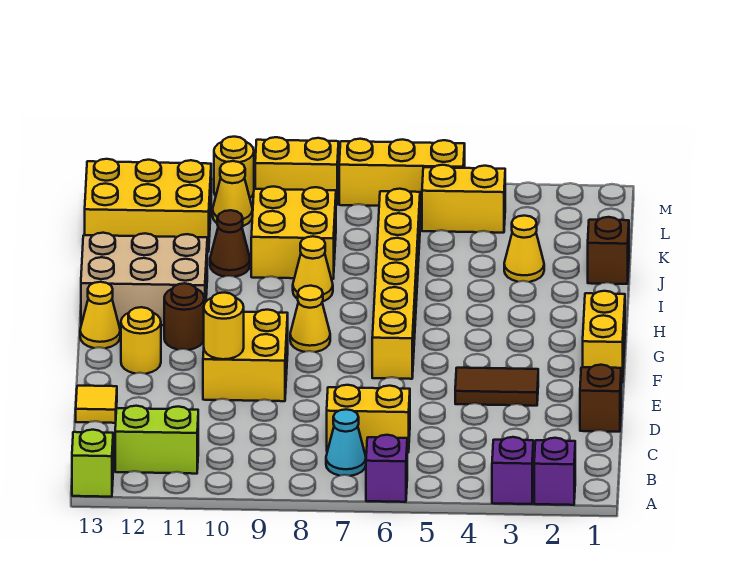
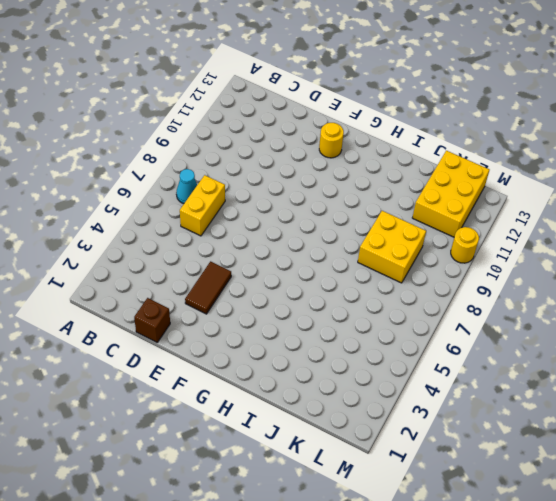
none -> purple brick A2 level 1
none -> purple brick A3 level 1
none -> purple brick A6 level 1
none -> lime brick A13 level 1

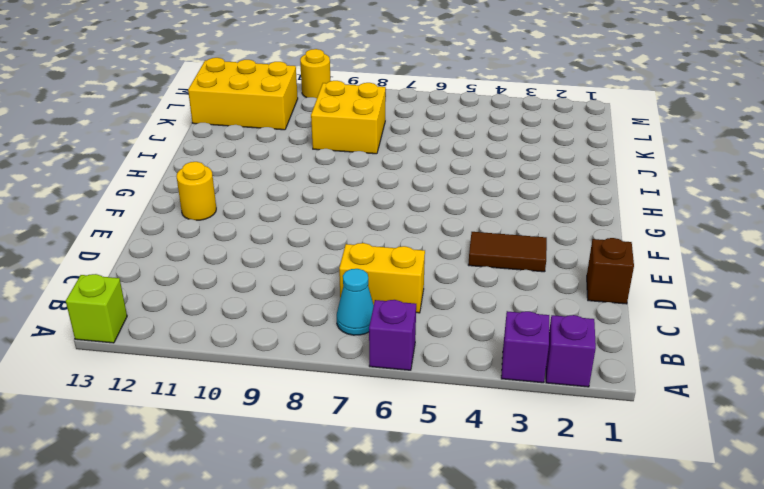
none -> lime brick B11:B12 level 1
none -> yellow tile D13 level 1
none -> yellow brick E9:F10 level 1
none -> yellow brick F1:G1 level 1

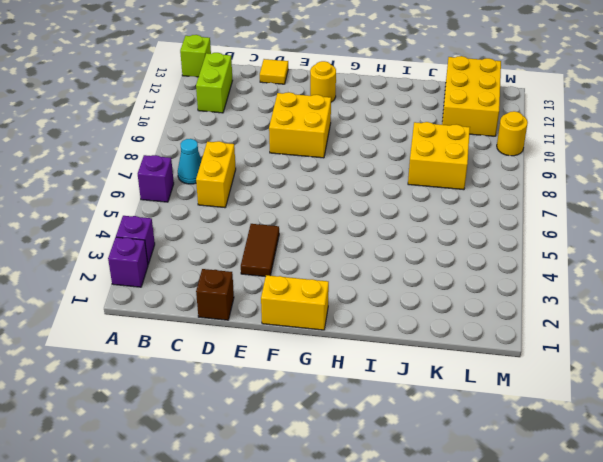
none -> yellow brick F6:K6 level 1
none -> yellow cone G8 level 1
none -> brown round brick G11 level 1
none -> yellow cone G13 level 1

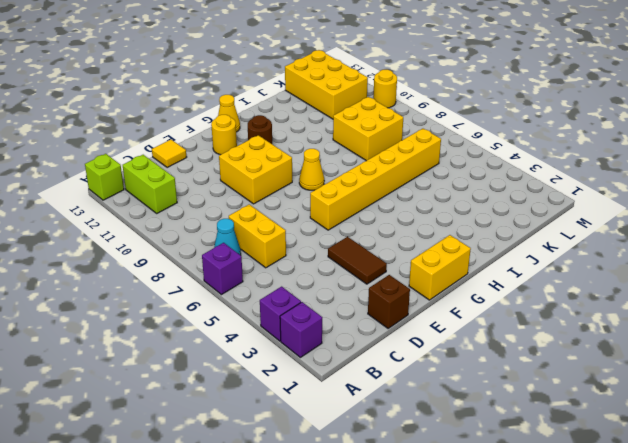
none -> tan brick H11:I13 level 1
none -> yellow cone I8 level 1
none -> brown brick J1 level 1
none -> yellow cone J3 level 1

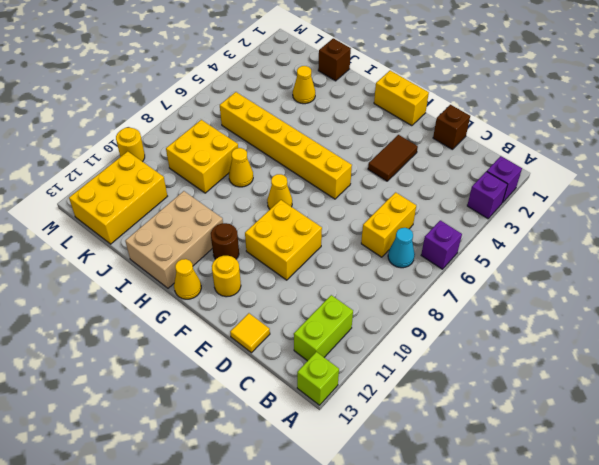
none -> brown cone J10 level 1
none -> yellow brick L4:L5 level 1
none -> yellow cone L10 level 1
none -> yellow brick M5:M7 level 1

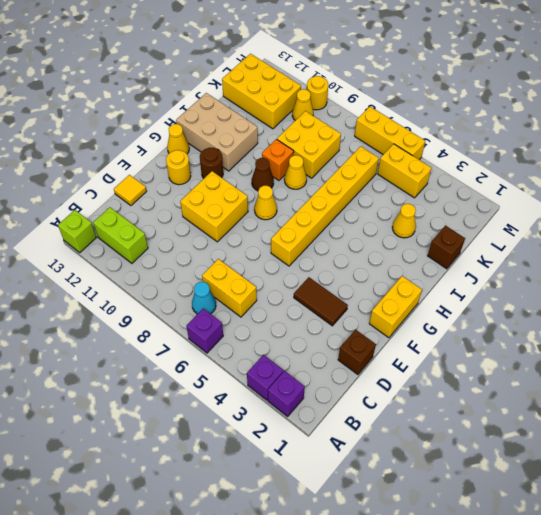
brown cone H9 level 1 -> brown cone J10 level 1
orange brick I9 level 1 -> none
none -> yellow brick M8:M9 level 1
none -> yellow round brick E10 level 2

